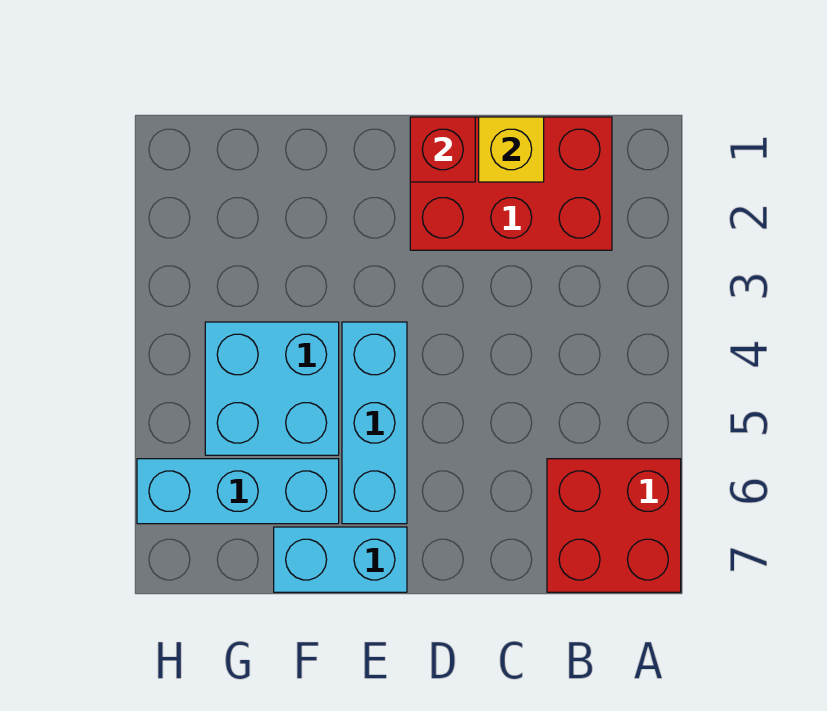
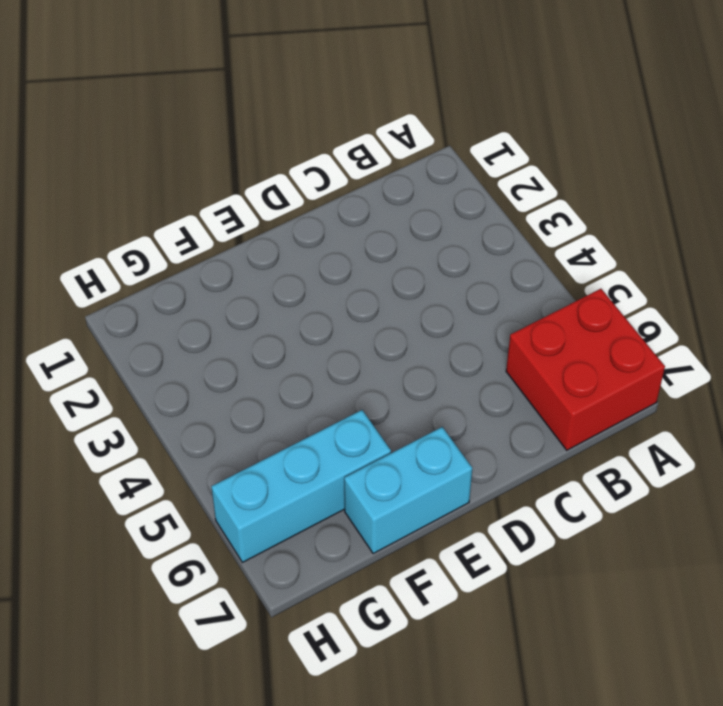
none -> red brick B1:D2 level 1
none -> cyan brick E4:E6 level 1

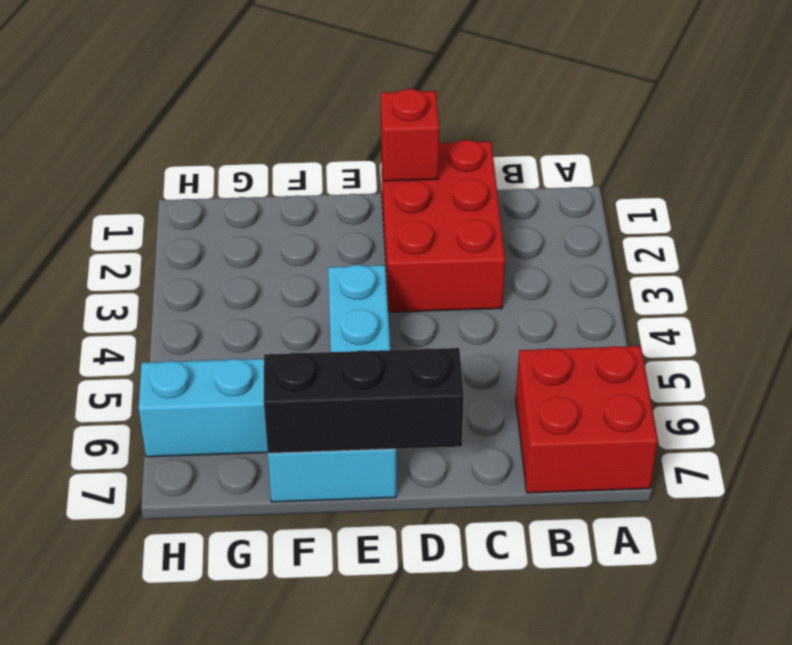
red brick C1:D3 level 1 -> red brick B1:D2 level 1
black brick D7:F7 level 2 -> none
none -> cyan brick F4:G5 level 1
none -> yellow brick C1 level 2

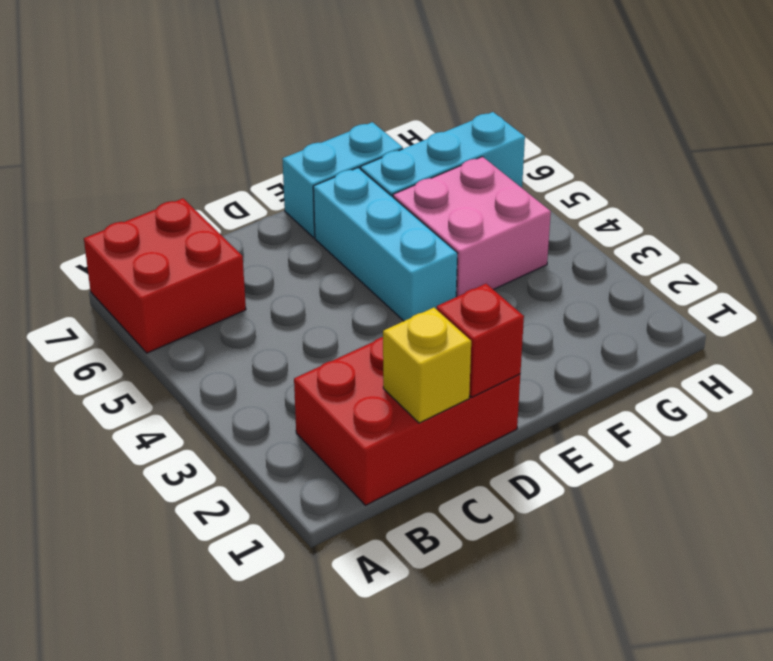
pink brick F4:G5 level 1 -> cyan brick F4:G5 level 1

